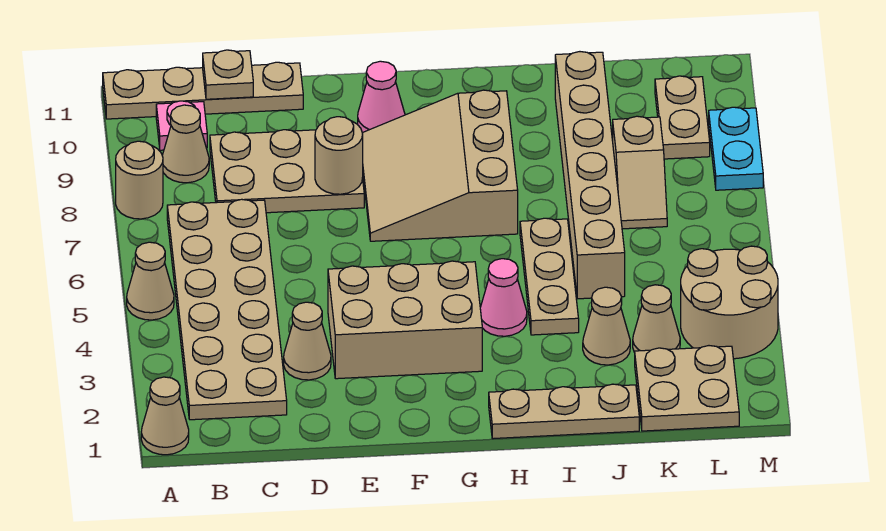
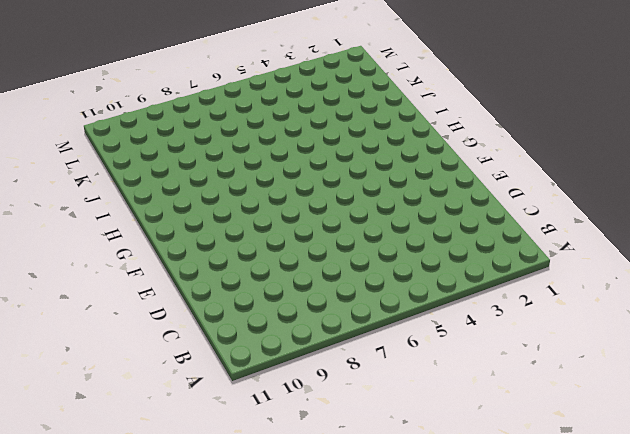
none -> tan cone A1 level 1
none -> tan cone A5 level 1
none -> tan round brick A8 level 1

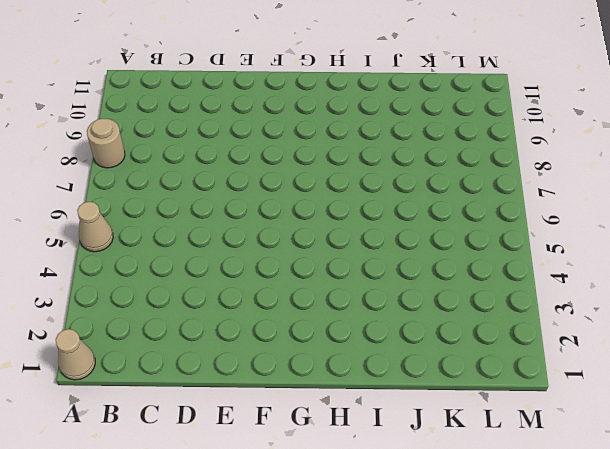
none -> tan plate A11:D11 level 1
none -> tan plate B2:C7 level 1
none -> tan cone B9 level 1

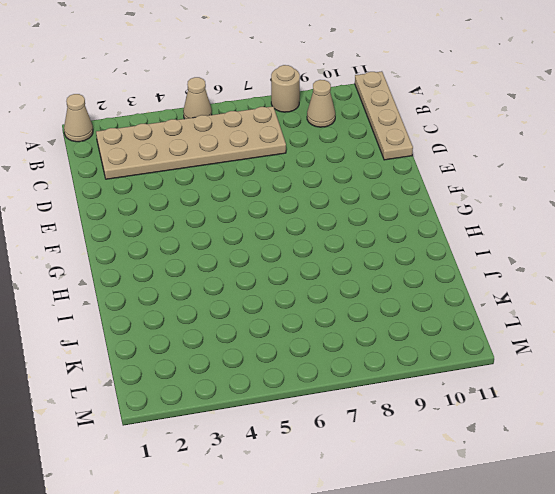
none -> pink plate B10 level 1
none -> tan plate C8:E9 level 1
none -> tan cone D3 level 1

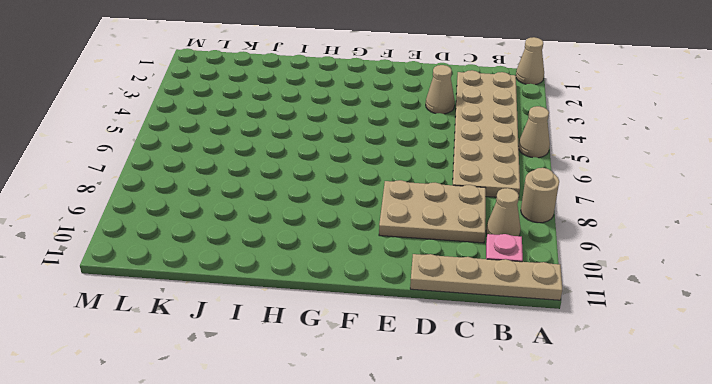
none -> tan brick E3:G4 level 1
none -> tan slope F7:H9 level 1 top H
none -> pink cone F10 level 1

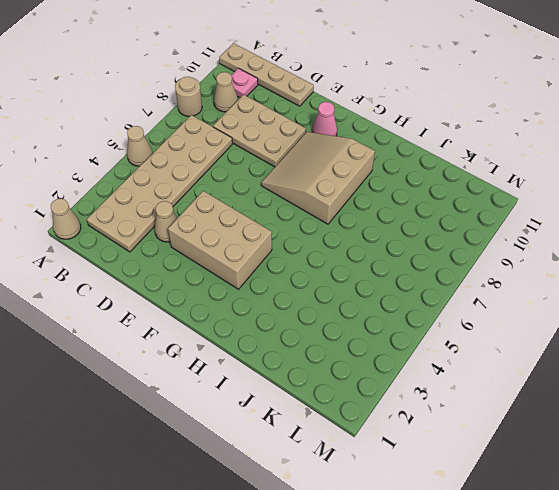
none -> tan plate H1:J1 level 1
none -> pink cone H4 level 1
none -> tan plate I4:I6 level 1

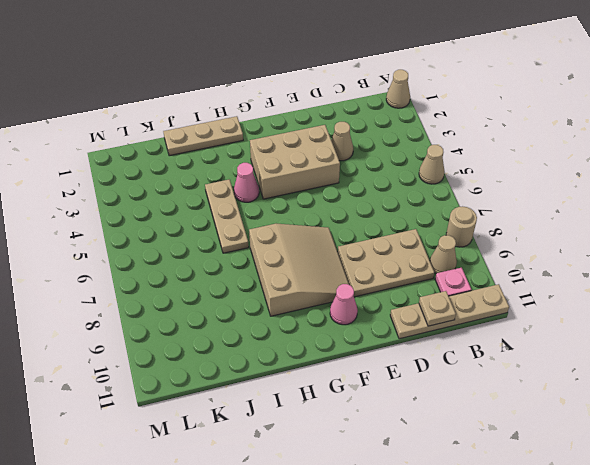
none -> tan plate B2:C7 level 1
none -> tan cone J3 level 1
none -> tan brick J5:J10 level 1

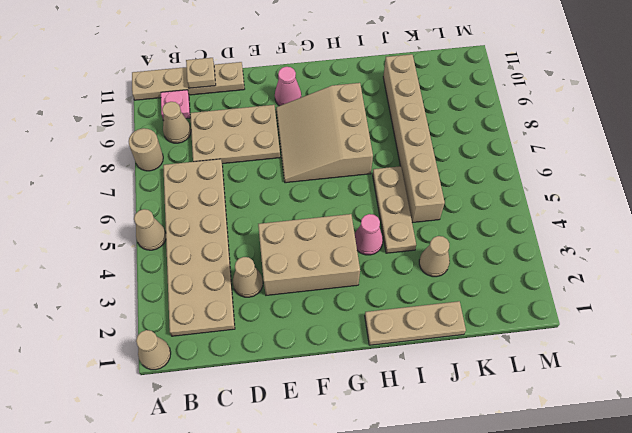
none -> tan plate K1:L2 level 1
none -> tan cone K3 level 1
none -> tan slope K7:K8 level 1 top 8

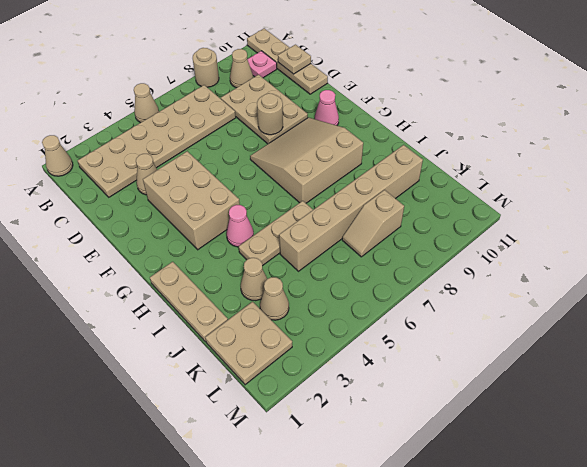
none -> tan round brick L3:M4 level 1
none -> tan plate L9:L10 level 1
none -> cyan plate M8:M9 level 1

